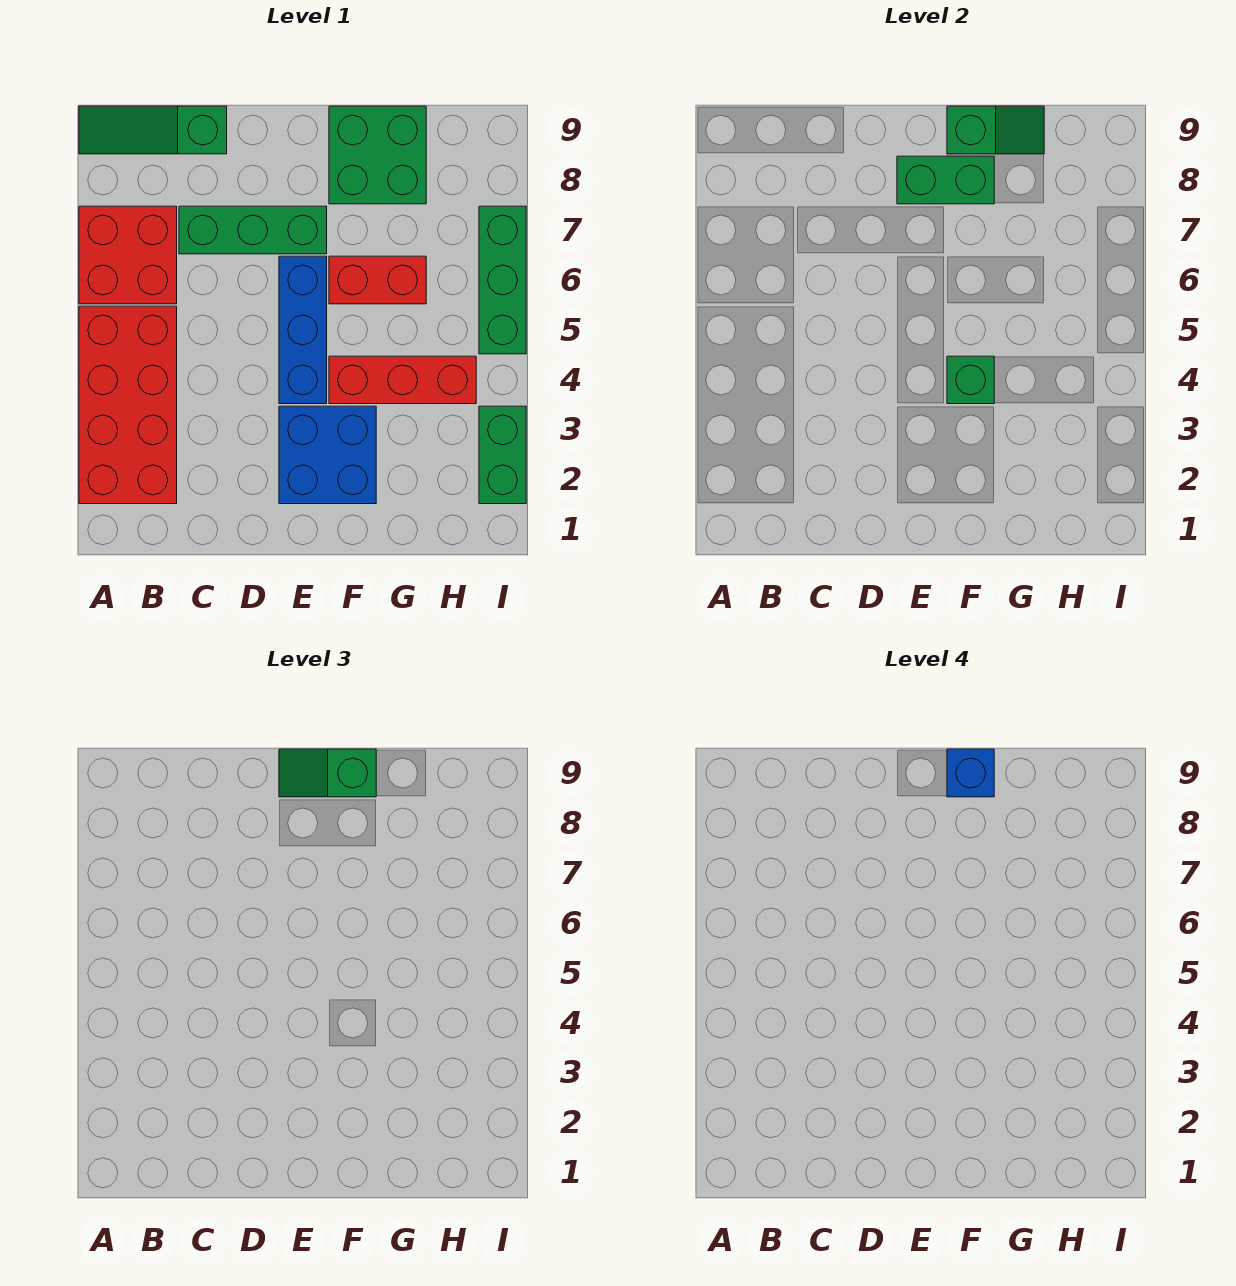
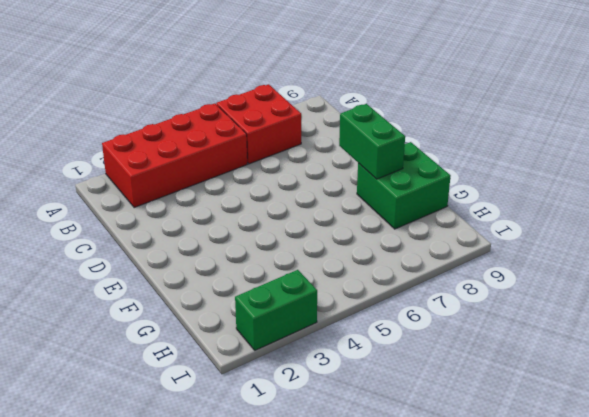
none -> green slope A9:C9 level 1 top C
none -> green brick C7:E7 level 1
none -> blue brick E2:F3 level 1

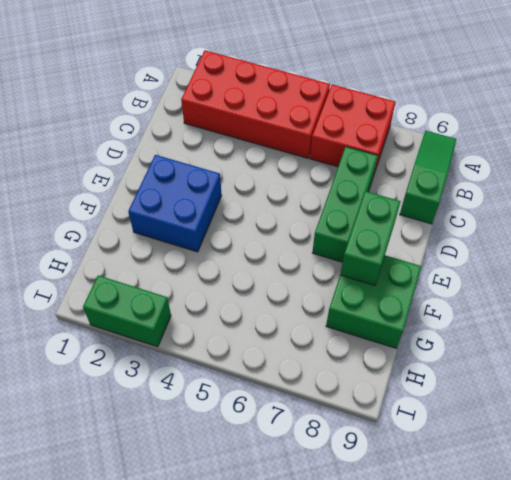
none -> blue brick E4:E6 level 1
none -> red brick F4:H4 level 1
none -> red brick F6:G6 level 1

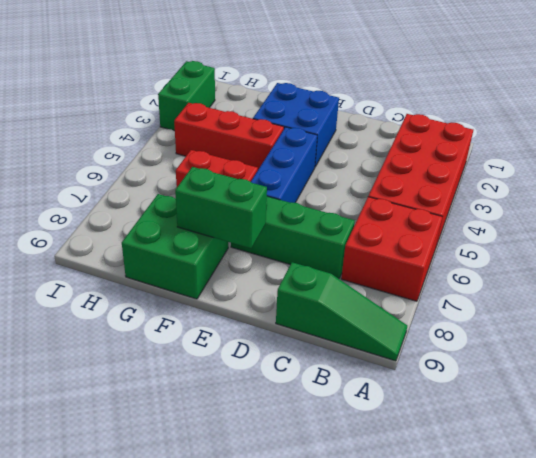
none -> green brick I5:I7 level 1
none -> green brick F4 level 2
none -> green slope F9:G9 level 2 top F

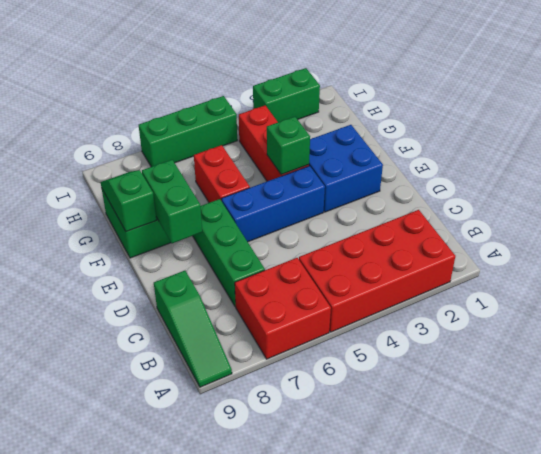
none -> green slope E9:F9 level 3 top F
none -> blue brick F9 level 4

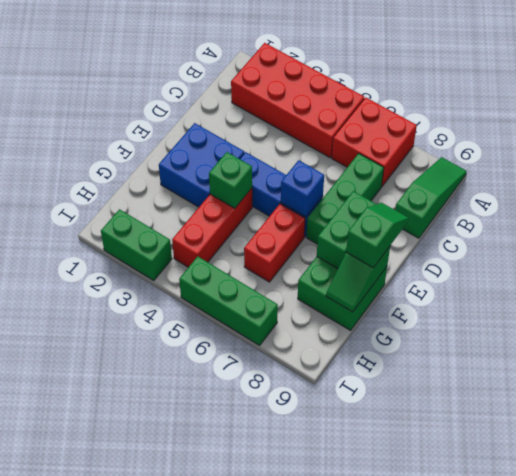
blue brick E6 level 2 -> blue brick F9 level 4

